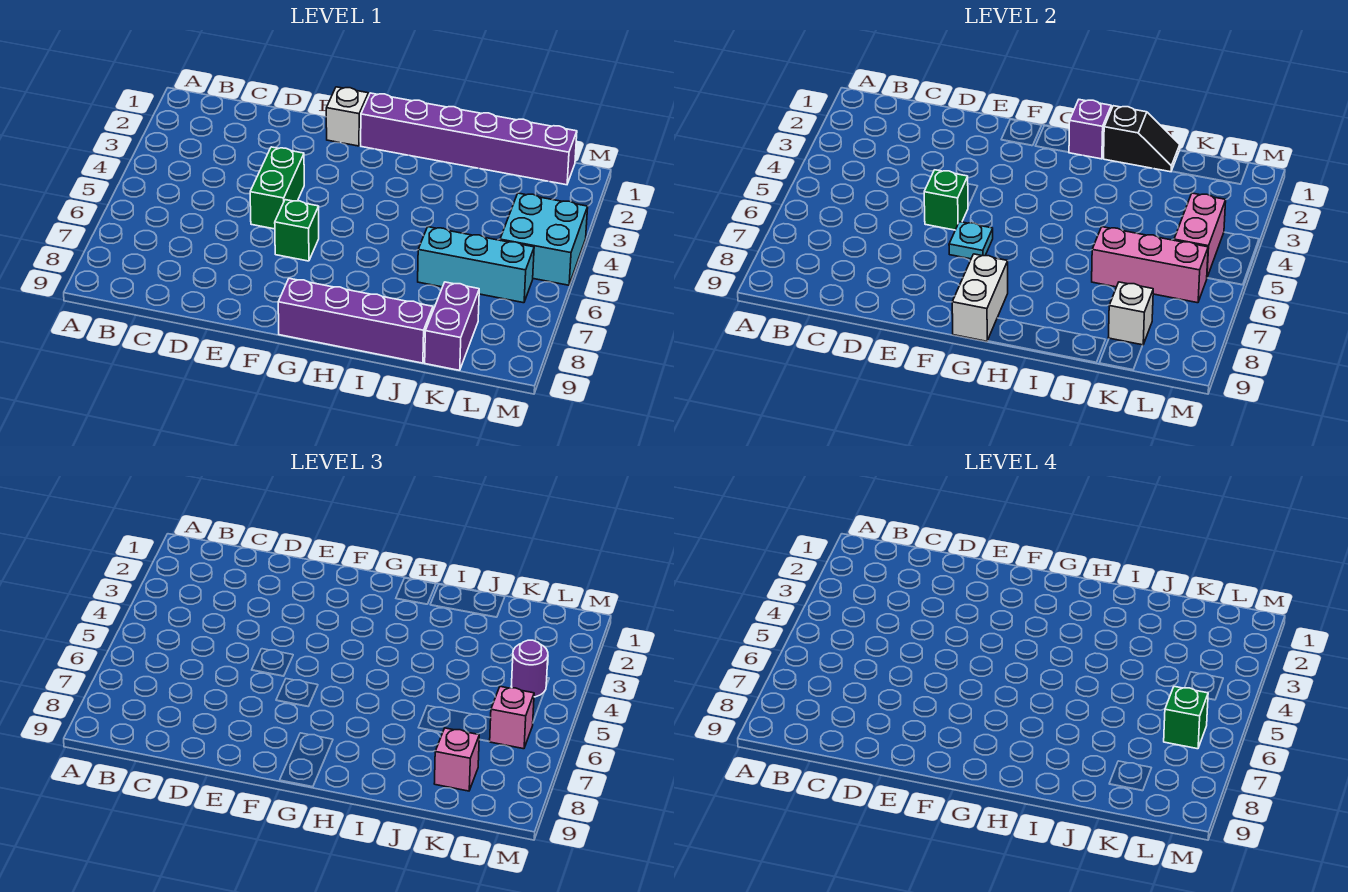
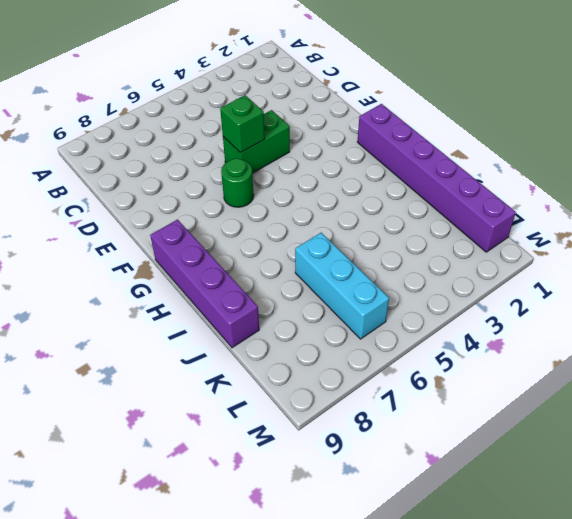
green round brick F6 level 1 -> green brick F6 level 1
none -> white brick F1 level 1
none -> purple brick K8:K9 level 1
none -> cyan brick L4:M5 level 1

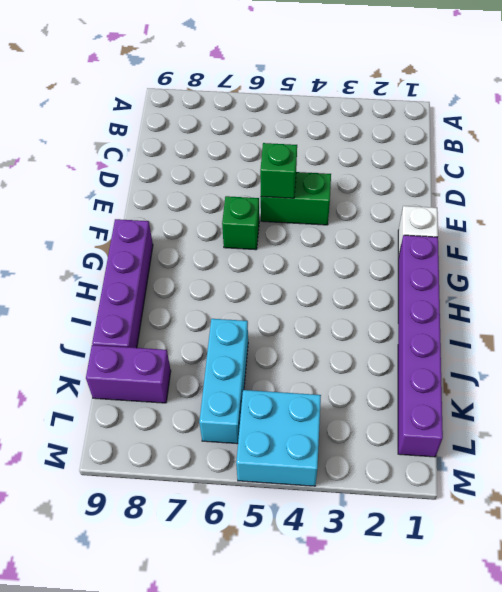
none -> cyan plate F6 level 2
none -> white brick G8:G9 level 2
none -> purple brick H1 level 2

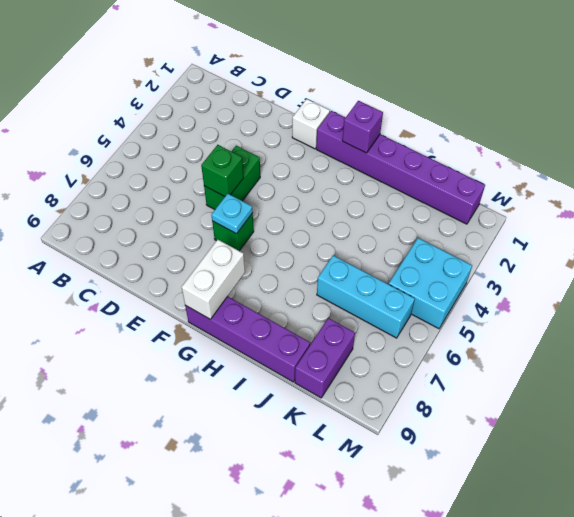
none -> black slope I1:J1 level 2 top I
none -> pink brick J6:L6 level 2
none -> white brick K8 level 2

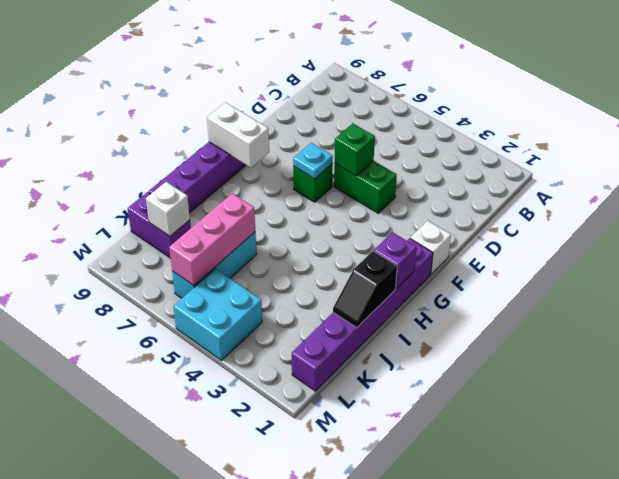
none -> pink brick L4:L5 level 2
none -> pink brick K8 level 3
none -> purple round brick L4 level 3

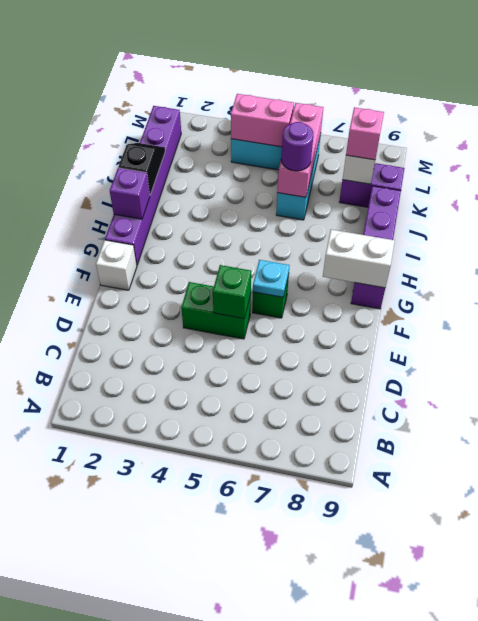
purple round brick J6 level 3 -> purple round brick L4 level 3
none -> pink brick L6 level 3
none -> green brick L6 level 4

